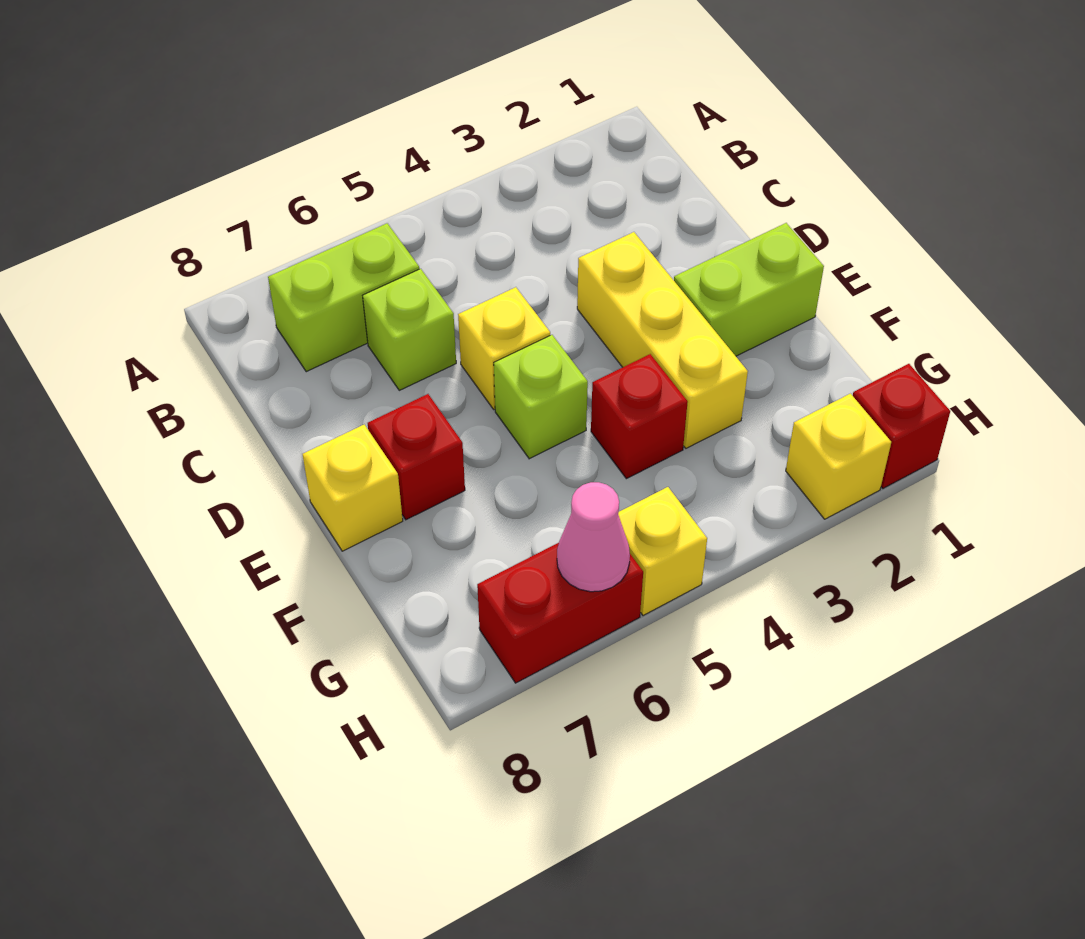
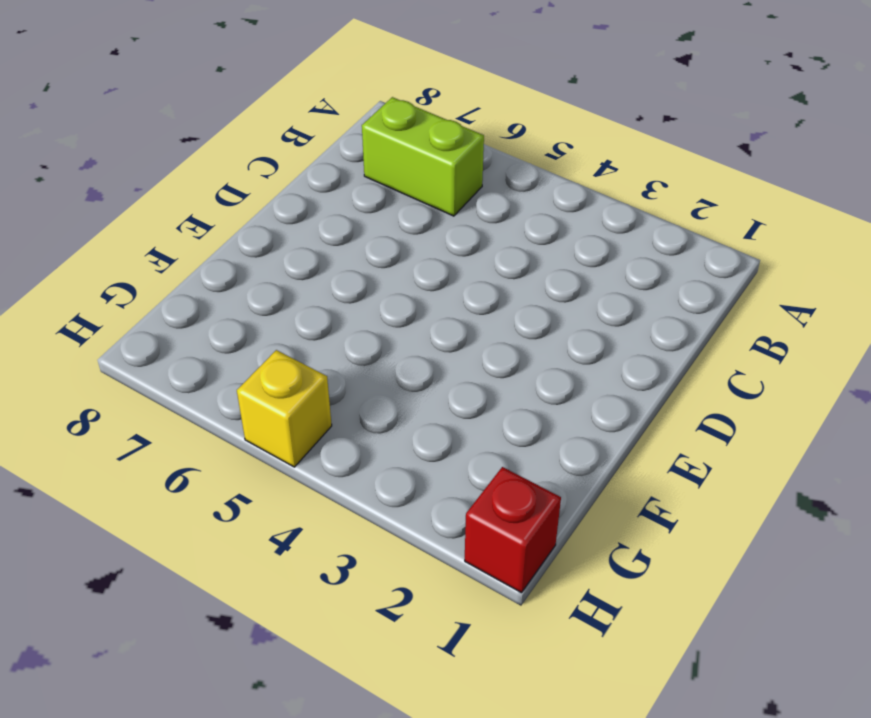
none -> lime brick C6 level 1
none -> yellow brick D3:F3 level 1
none -> yellow brick D5 level 1

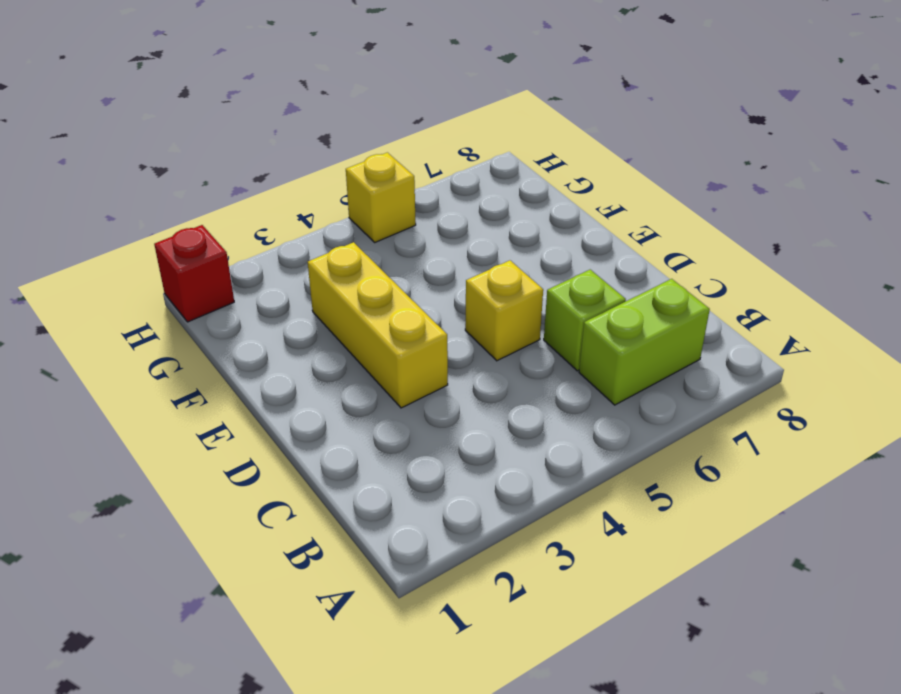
none -> lime brick E1:E2 level 1
none -> lime brick E5 level 1
none -> red brick E7 level 1

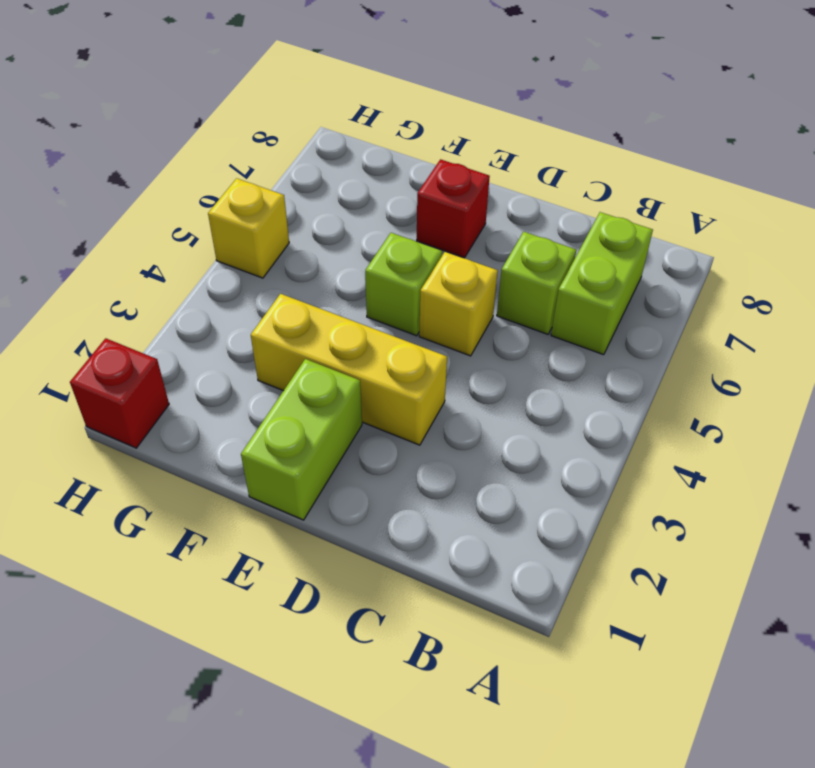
none -> yellow brick E8 level 1
none -> red brick F4 level 1
none -> yellow brick H2 level 1

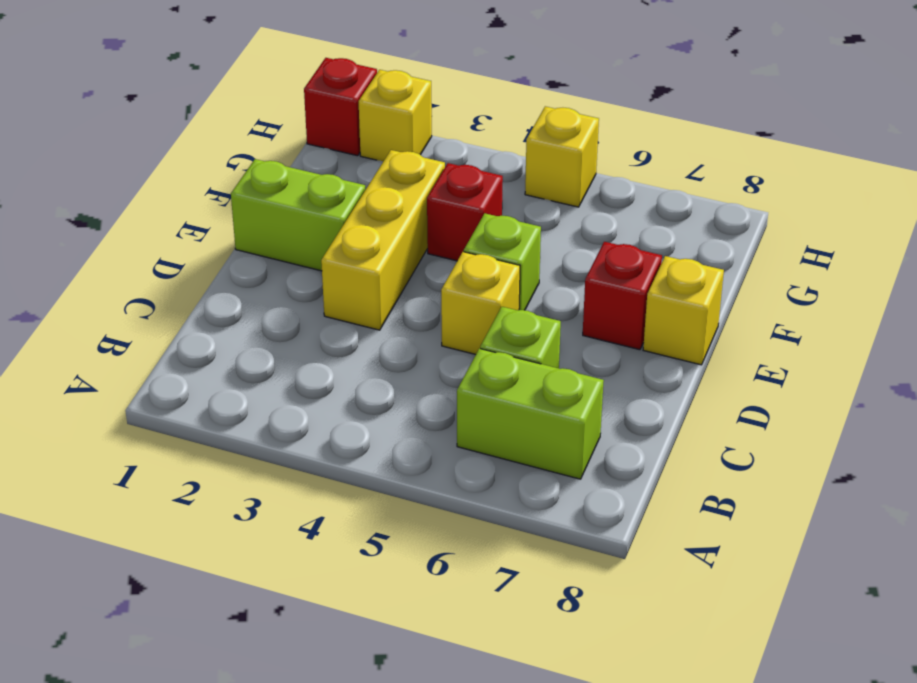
none -> red brick H6:H7 level 1
none -> pink cone H6 level 2

